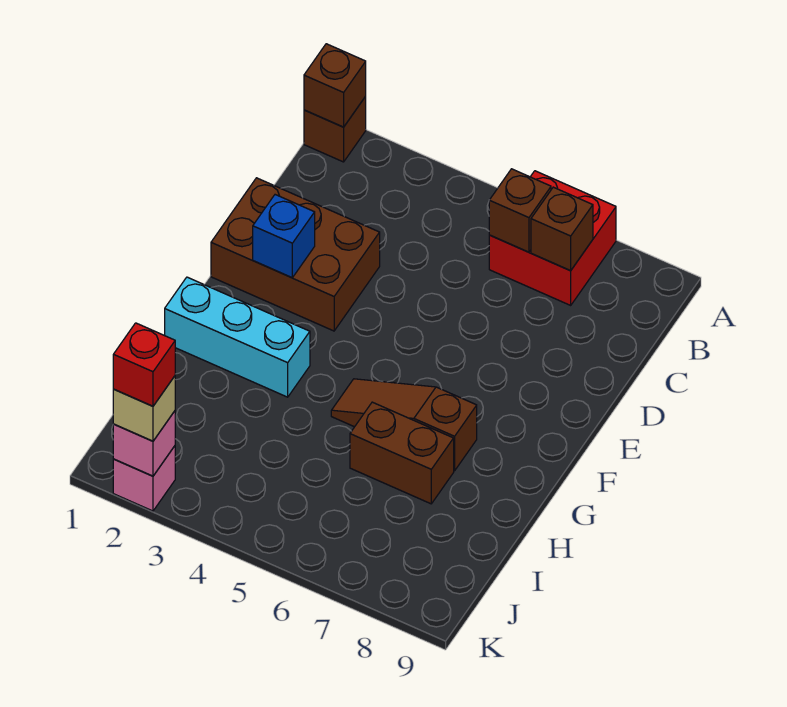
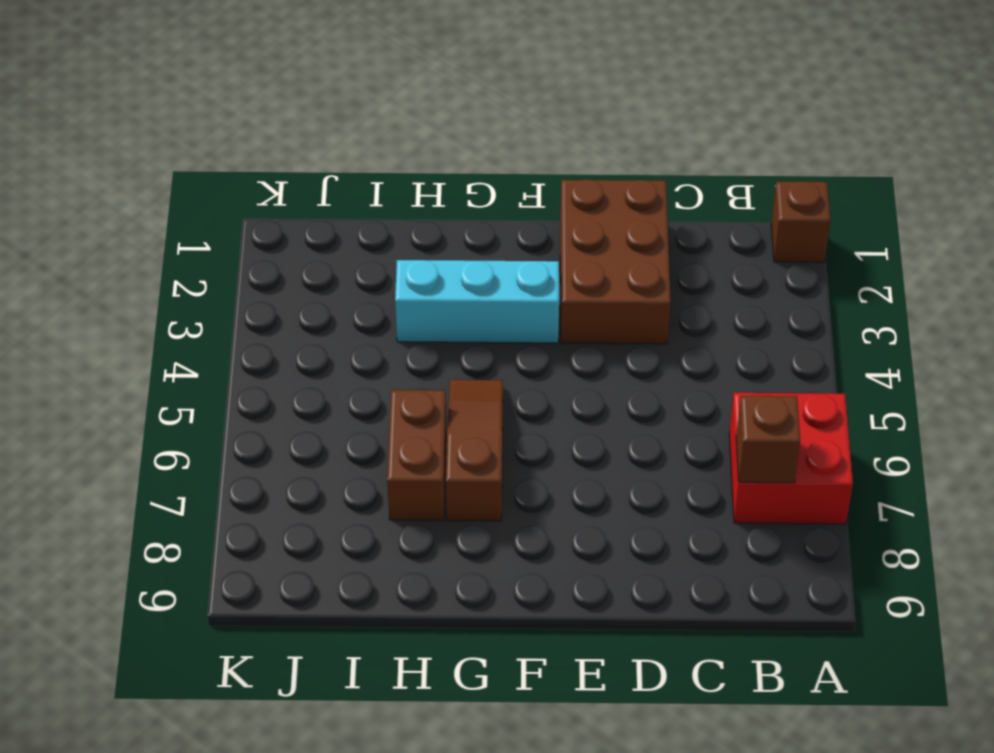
cyan brick F3:H3 level 1 -> cyan brick G1:G3 level 1
none -> pink brick K2 level 1
none -> brown brick A1 level 2
none -> brown brick B6 level 2

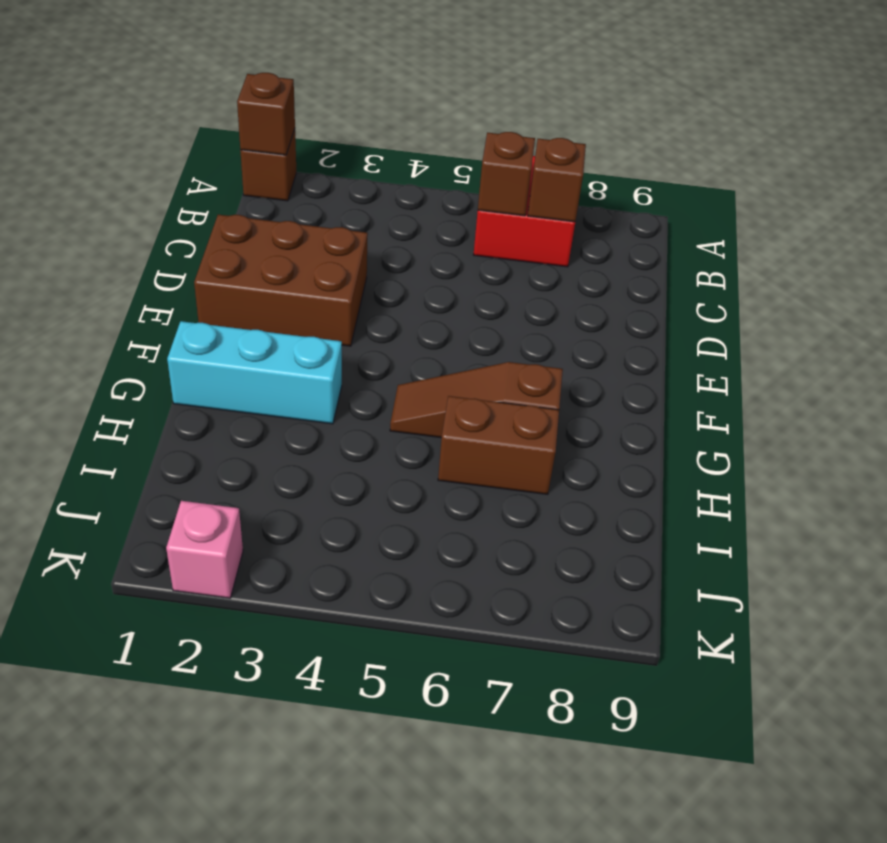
none -> blue brick E2 level 2
none -> pink brick K2 level 2
none -> tan brick K2 level 3

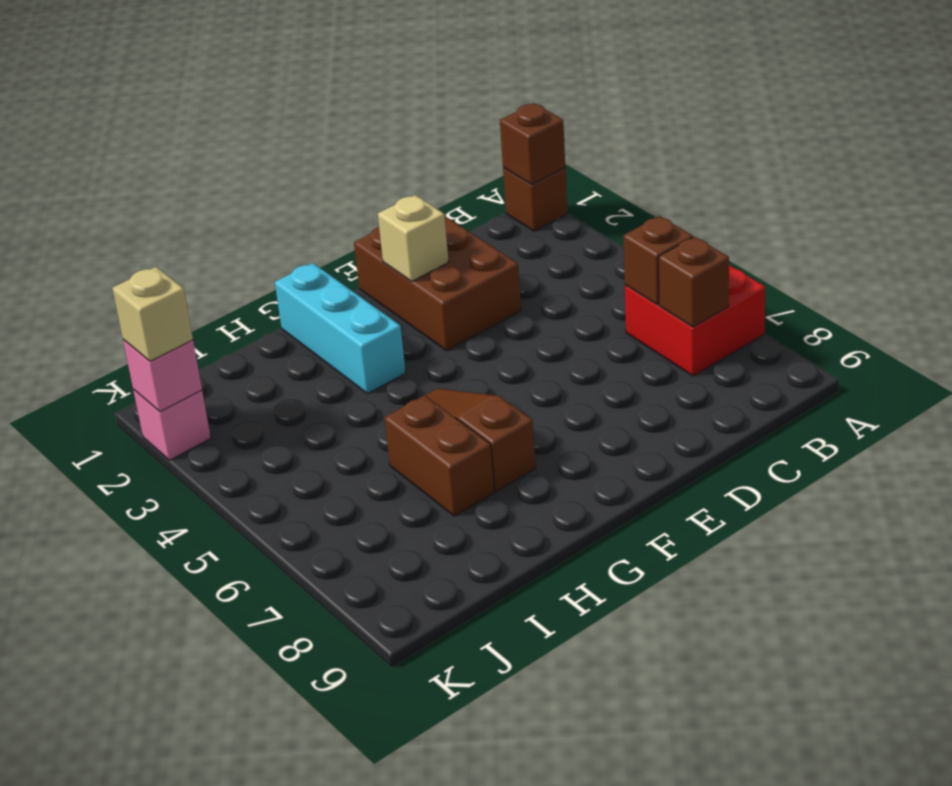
tan brick E2 level 2 -> blue brick E2 level 2
none -> red brick K2 level 4

